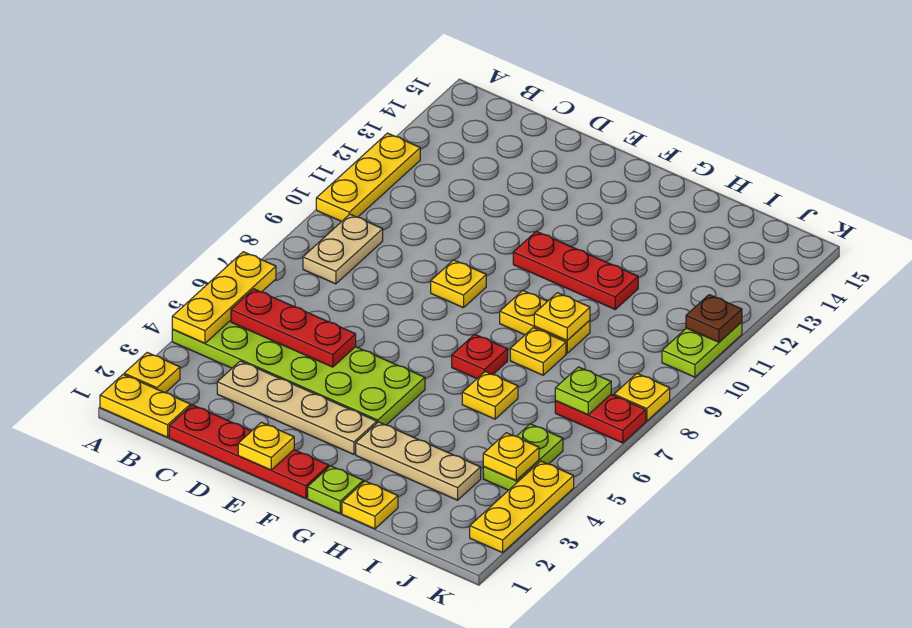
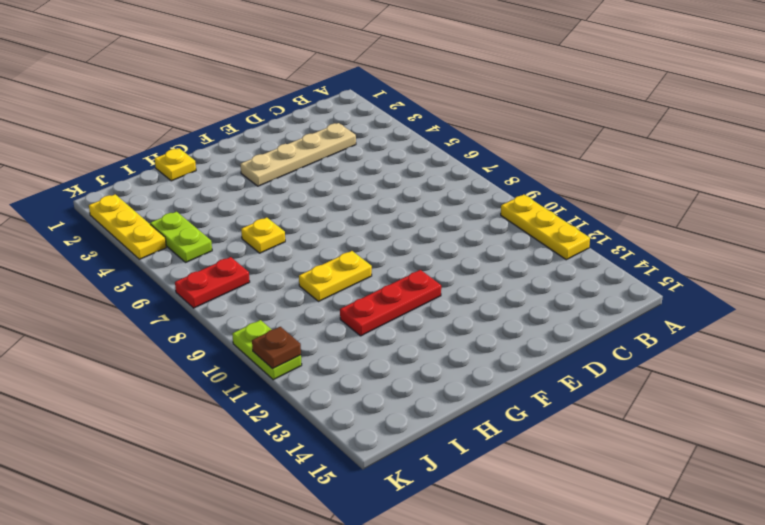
none -> yellow plate A1:B1 level 1
none -> yellow plate A2 level 1
none -> lime plate A4:F5 level 1

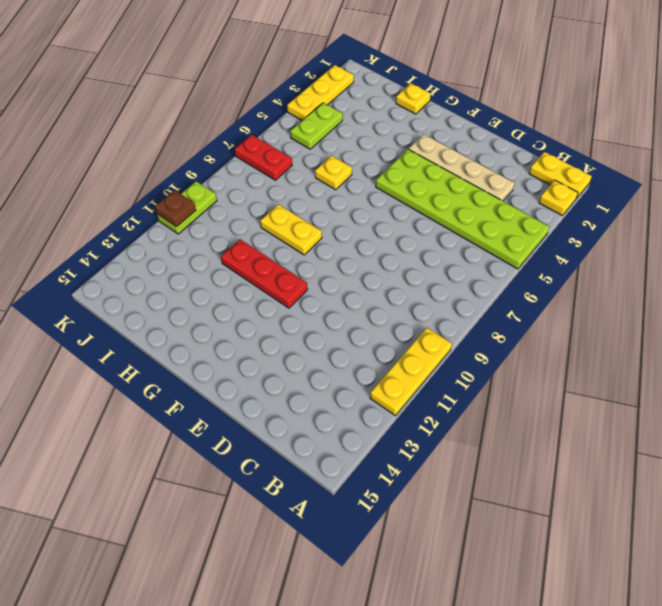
none -> tan plate B8:B9 level 1
none -> red plate C1:F1 level 1
none -> yellow plate E9 level 1

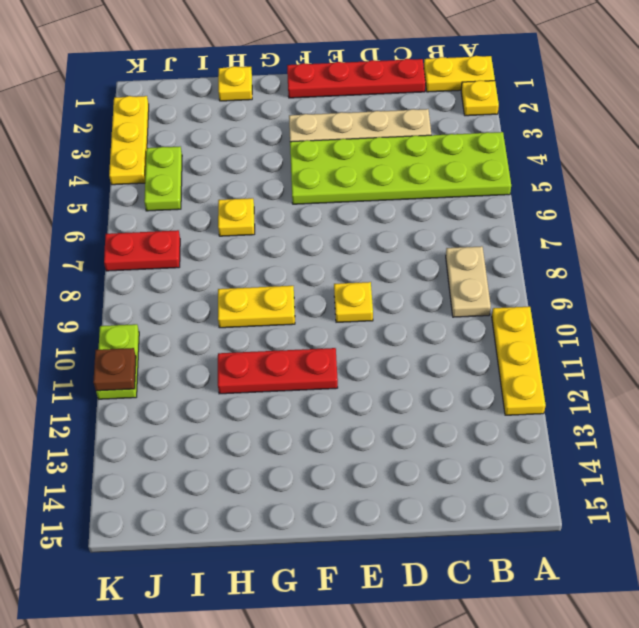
none -> lime plate G1 level 1
none -> tan plate G3:I3 level 1
none -> red plate G7 level 1

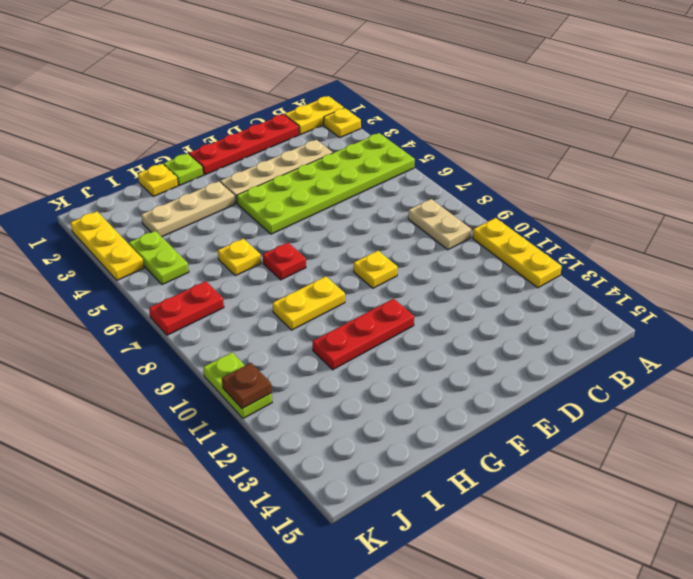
none -> yellow plate H8 level 1
none -> yellow plate K8 level 1
none -> yellow plate A4:A6 level 2

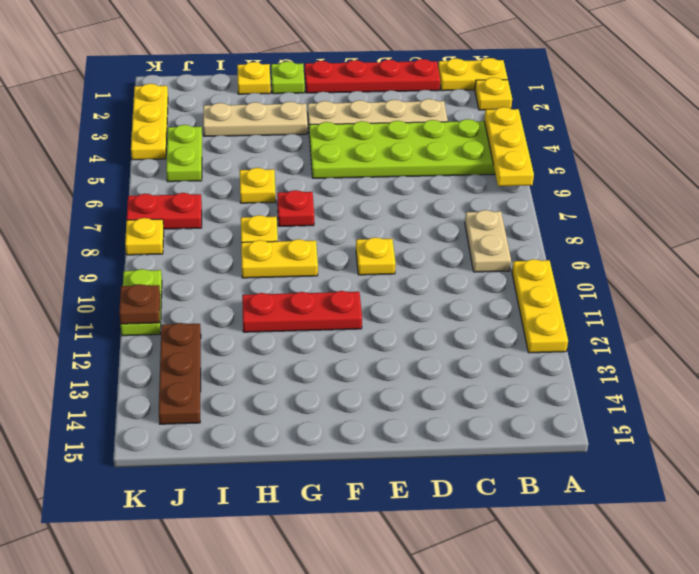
brown plate J12:J14 level 1 -> none
none -> red plate B5:D5 level 2
none -> yellow plate E1 level 2
none -> yellow plate H9 level 2

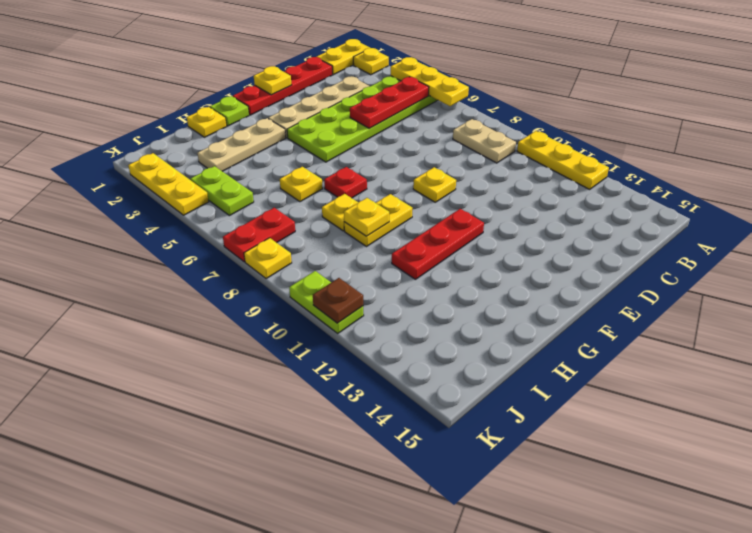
none -> yellow plate J4 level 2
none -> lime plate J7 level 2

